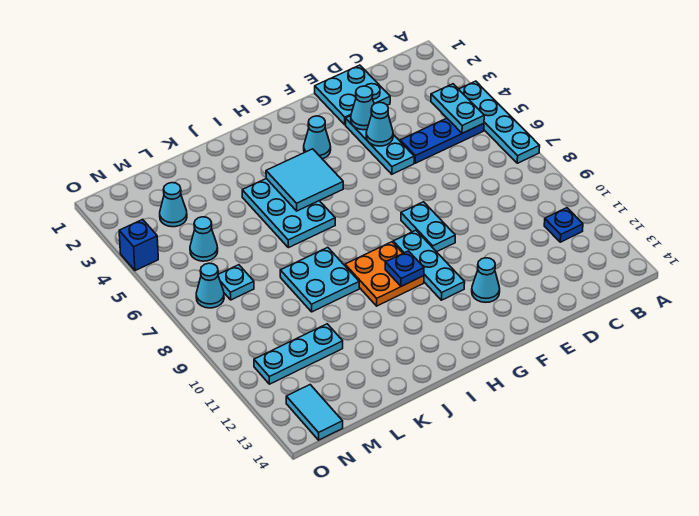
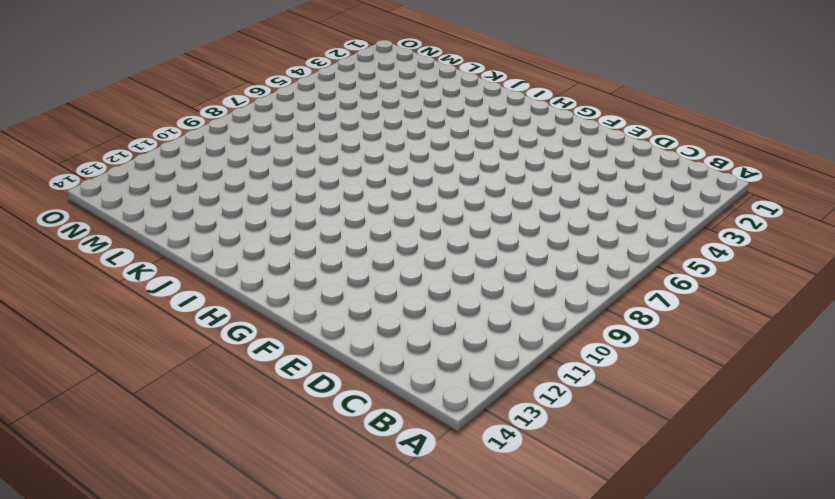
none -> cyan plate A4:A7 level 1
none -> blue plate B5:D5 level 1
none -> blue plate B11 level 1

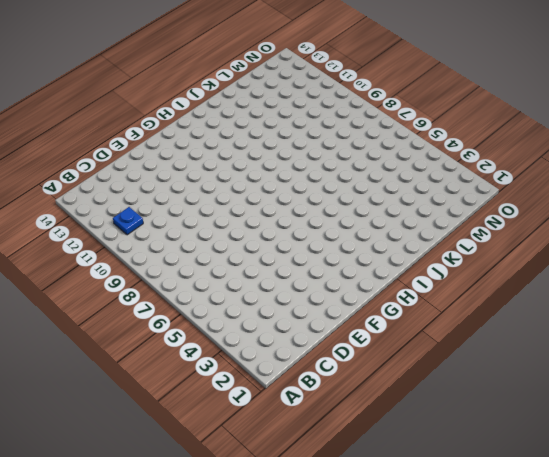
none -> cyan plate A4:A7 level 1
none -> blue plate B5:D5 level 1
none -> cyan plate D1:E2 level 1

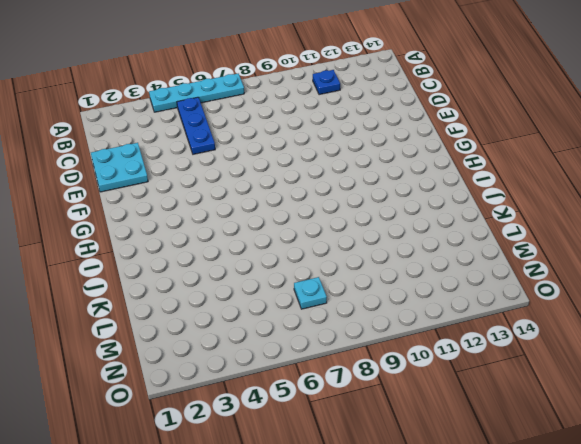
none -> cyan plate E3:E5 level 1
none -> cyan plate F8:F9 level 1
none -> cyan cone F12 level 1

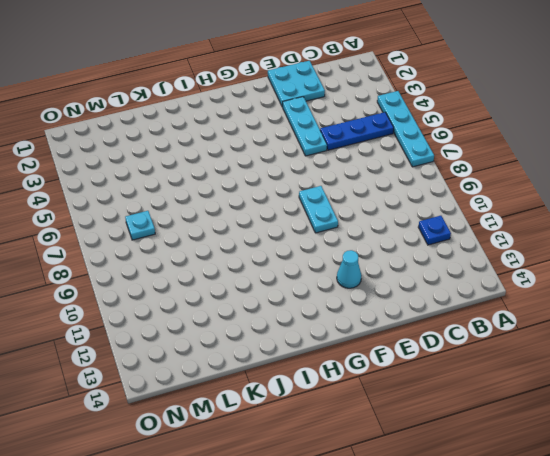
none -> cyan cone G3 level 1
none -> cyan plate G9:G11 level 1
none -> orange plate H9:I10 level 1

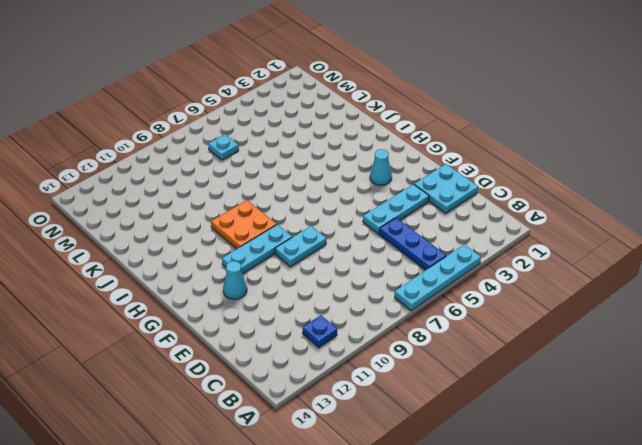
none -> cyan plate I4:J6 level 1
none -> cyan plate J8:K9 level 1
none -> cyan plate L11:N11 level 1

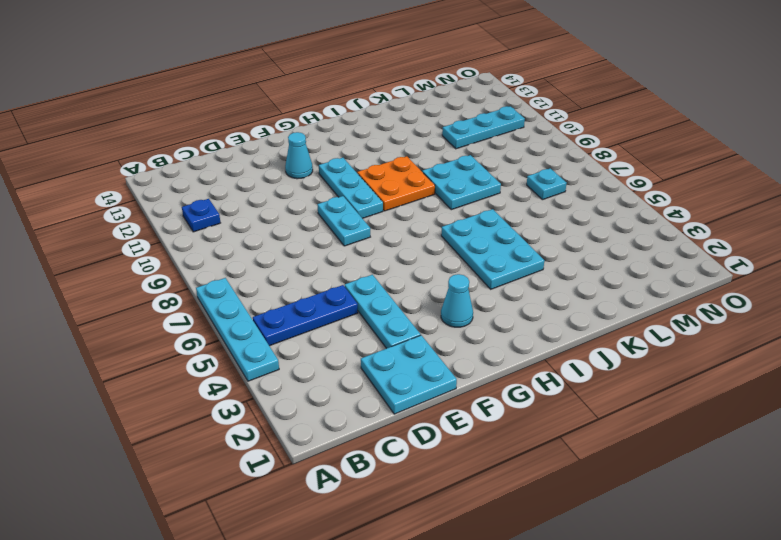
none -> cyan cone M3 level 1
none -> cyan cone M5 level 1
none -> cyan cone N7 level 1

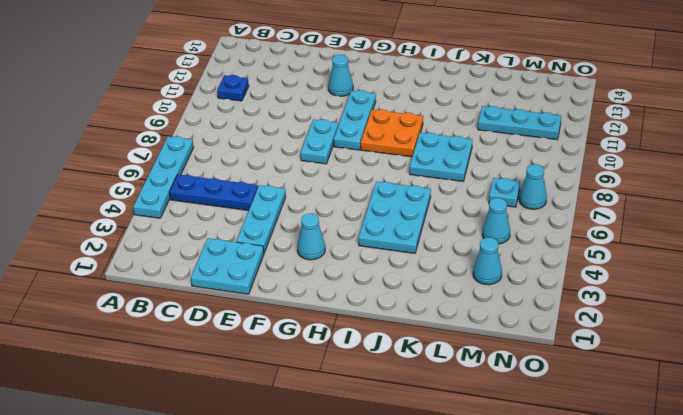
none -> cyan tile N13:N14 level 1
none -> blue brick O4 level 1
none -> cyan plate B4:B5 level 2

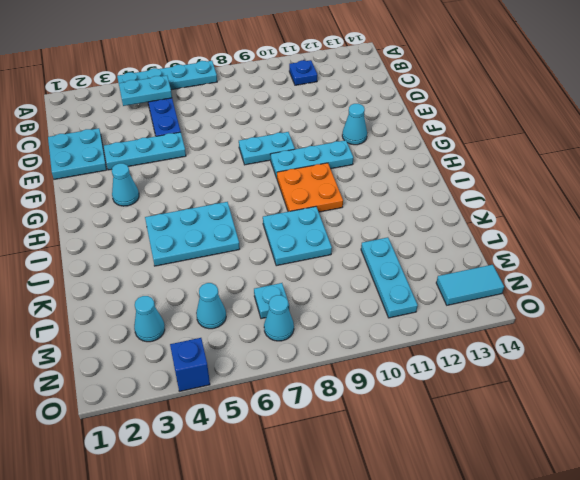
none -> cyan cone E3 level 2
none -> cyan cone E4 level 2
none -> cyan tile H4:I5 level 2

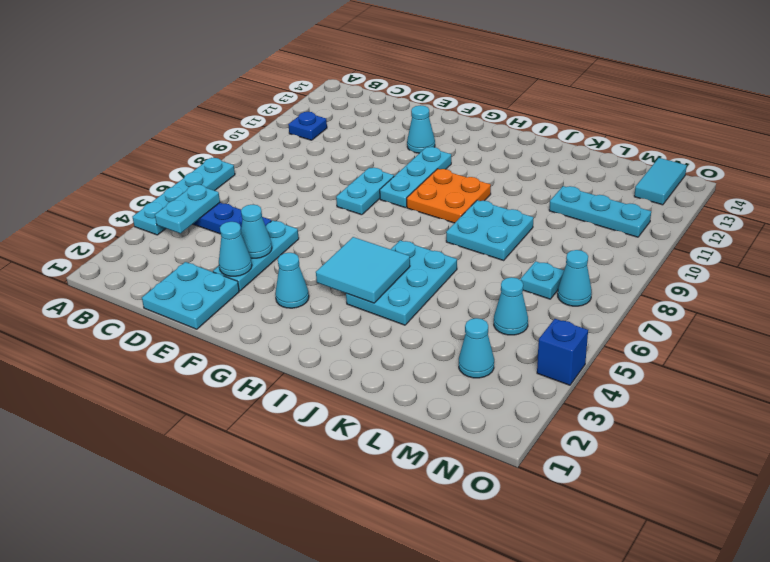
none -> blue plate H10 level 2

